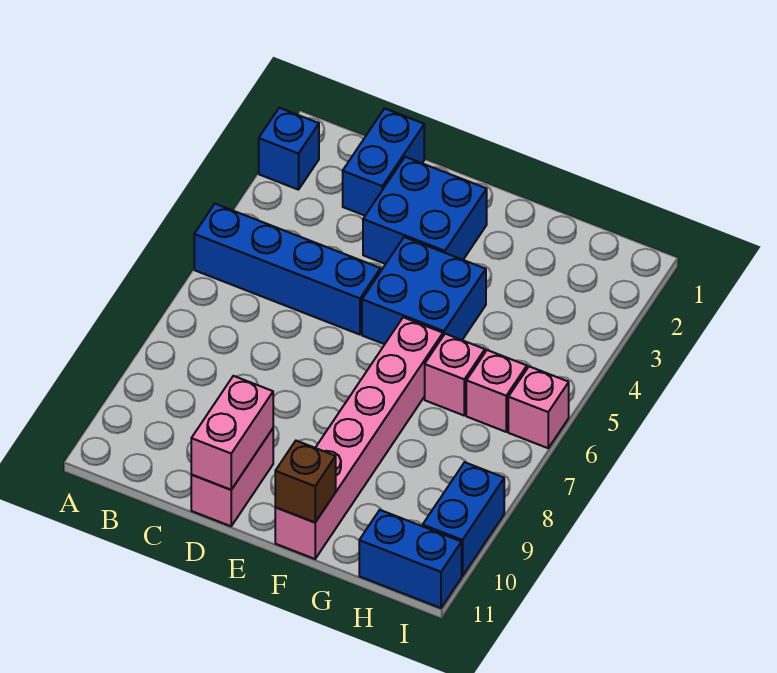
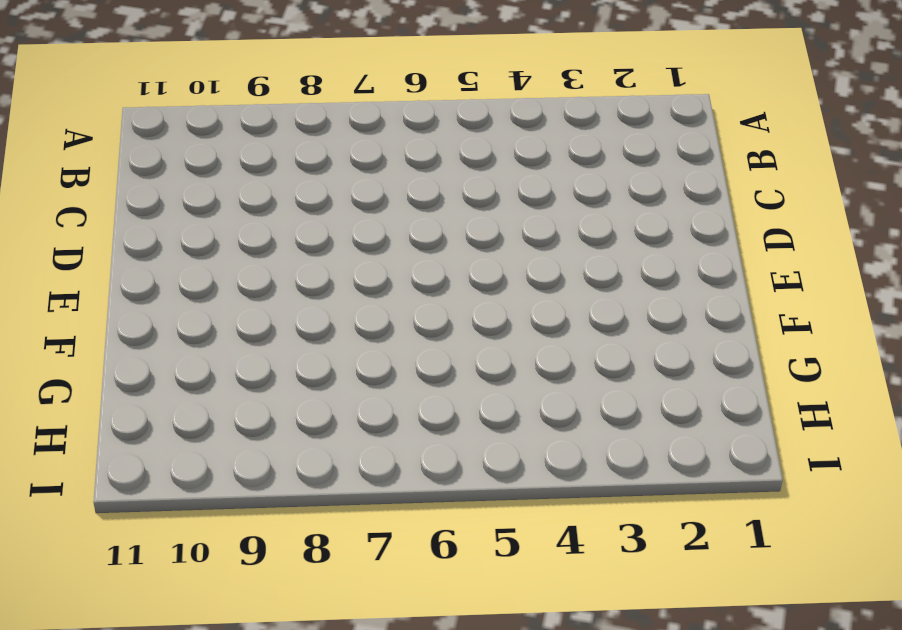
none -> blue brick A2 level 1
none -> blue brick A5:D5 level 1
none -> blue brick C1:C2 level 1

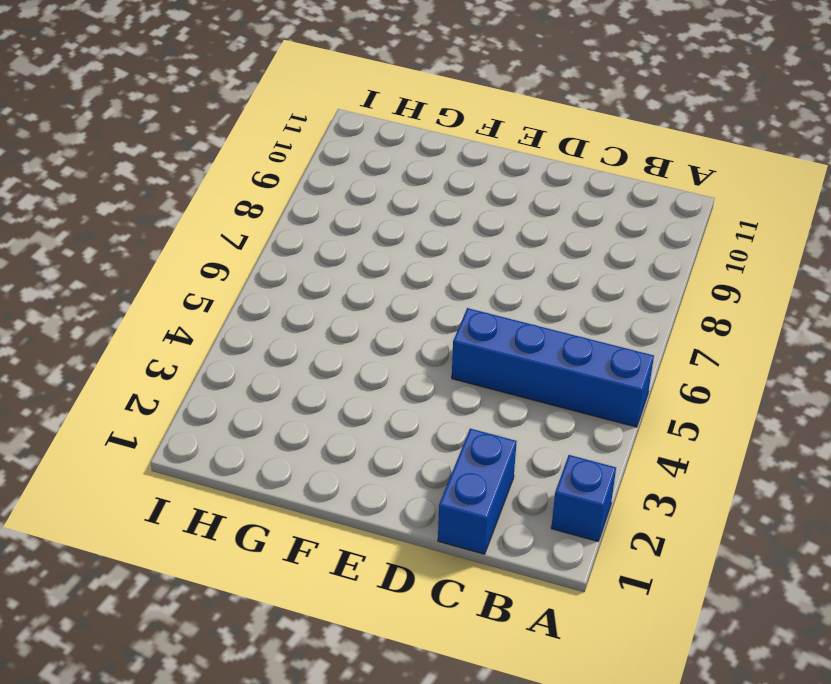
none -> blue brick D2:E3 level 1
none -> pink brick D10:D11 level 1
none -> blue brick E4:F5 level 1

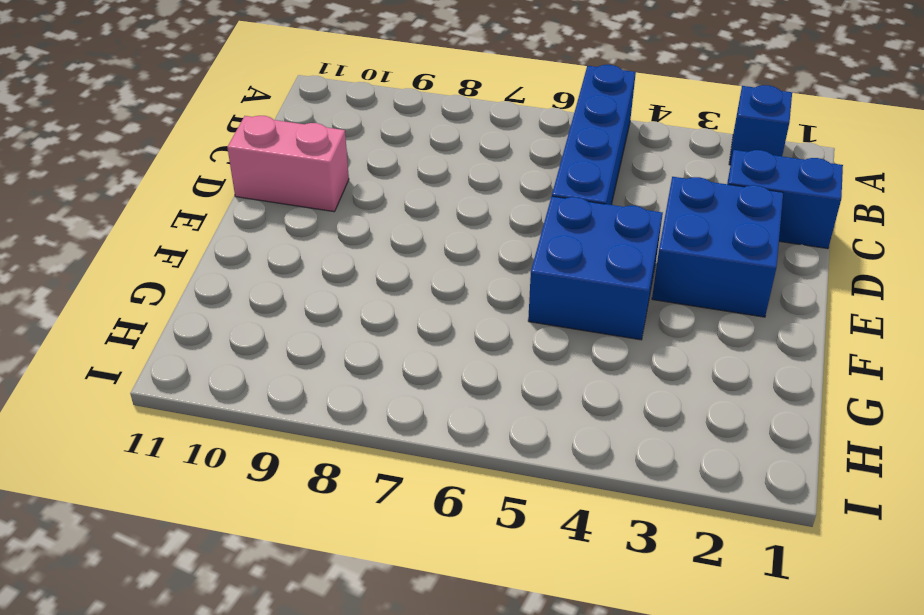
none -> pink brick F6:F11 level 1
none -> pink brick G6 level 1
none -> pink brick H6 level 1

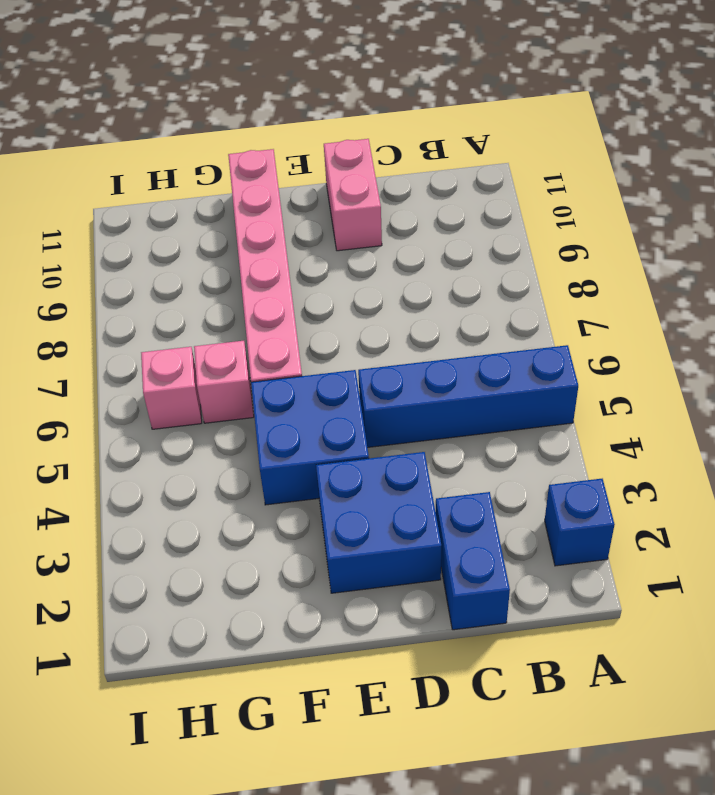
none -> blue brick H11:I11 level 1
none -> pink brick I6 level 1
none -> blue brick I9:I10 level 1

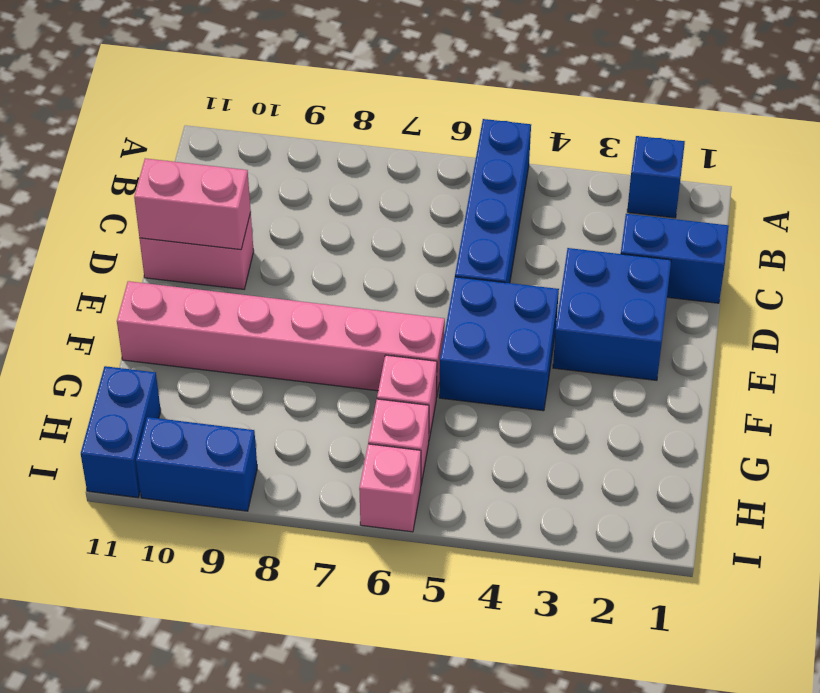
none -> brown brick F11 level 2

